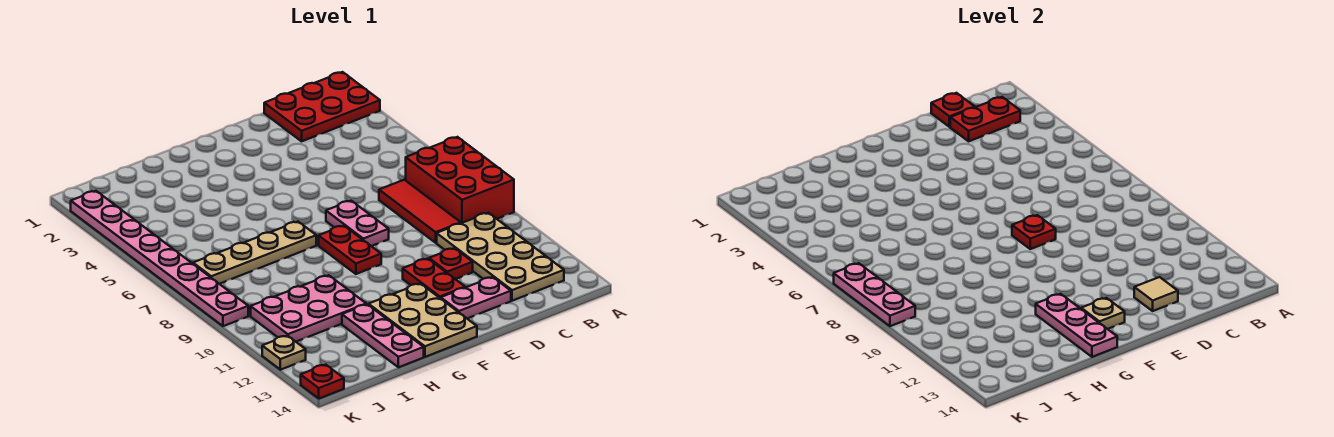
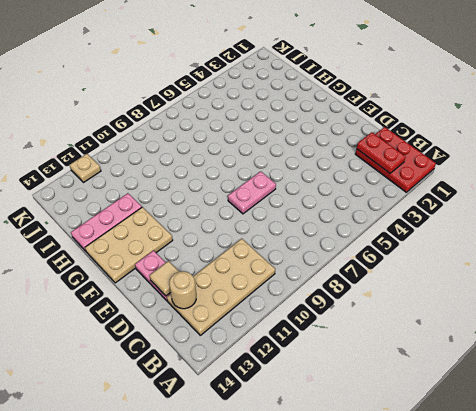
tan round brick C13 level 2 -> none
none -> red brick A7:B9 level 1
none -> red tile C7:C9 level 1
none -> red plate D11 level 1

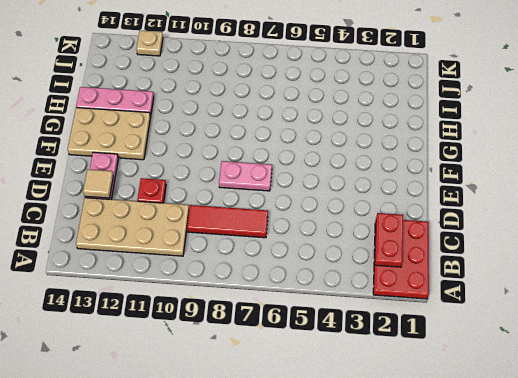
none -> red brick A7:B9 level 1
none -> red plate E11:E12 level 1
none -> red plate F8:F9 level 1

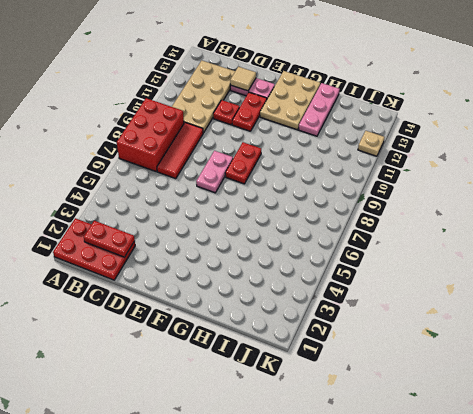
none -> tan plate G7:J7 level 1
none -> pink plate H10:J11 level 1
none -> pink plate K2:K9 level 1

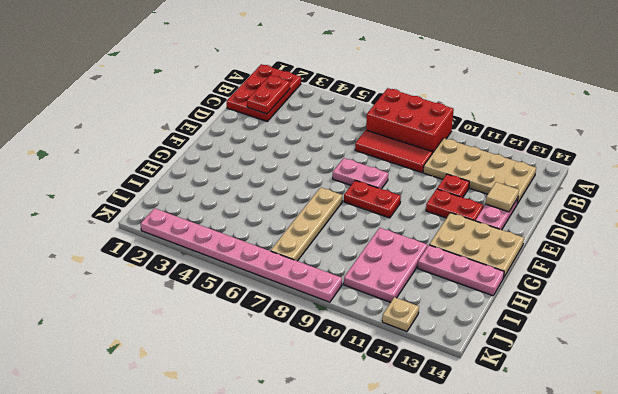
none -> red plate K14 level 1
none -> red plate C1 level 2
none -> red plate E8 level 2

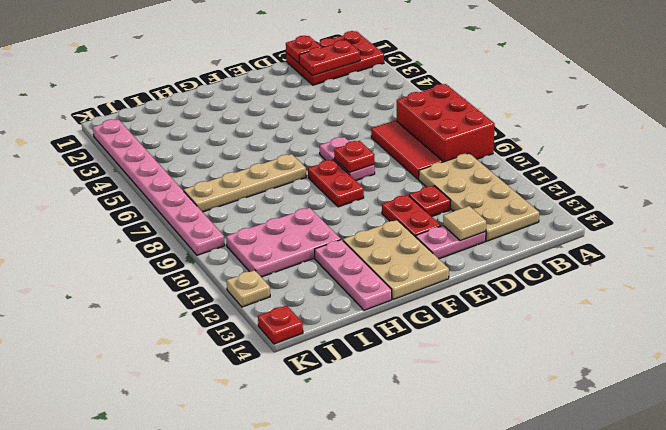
none -> tan plate F13 level 2
none -> pink plate G12:G14 level 2
none -> pink plate K7:K9 level 2

